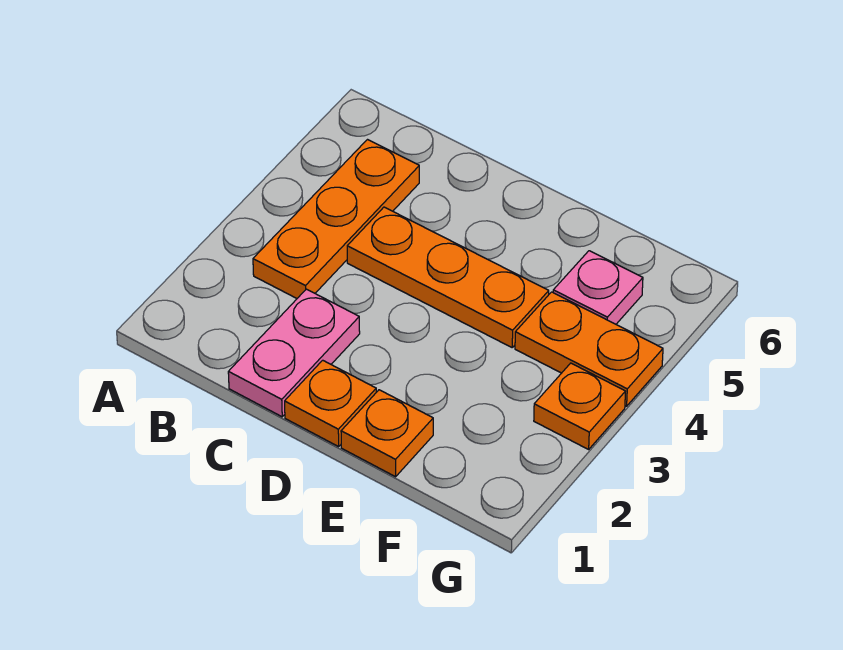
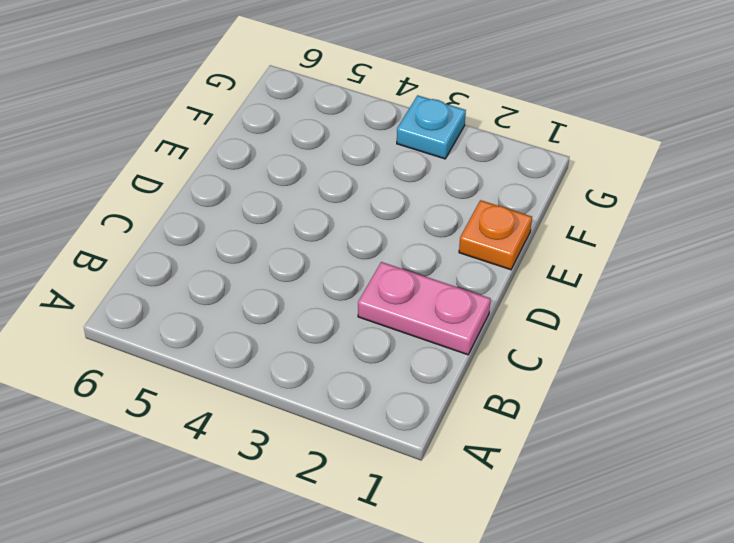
cyan plate G3 level 1 -> orange plate G3 level 1
none -> orange plate B3:B5 level 1
none -> orange plate C4:E4 level 1

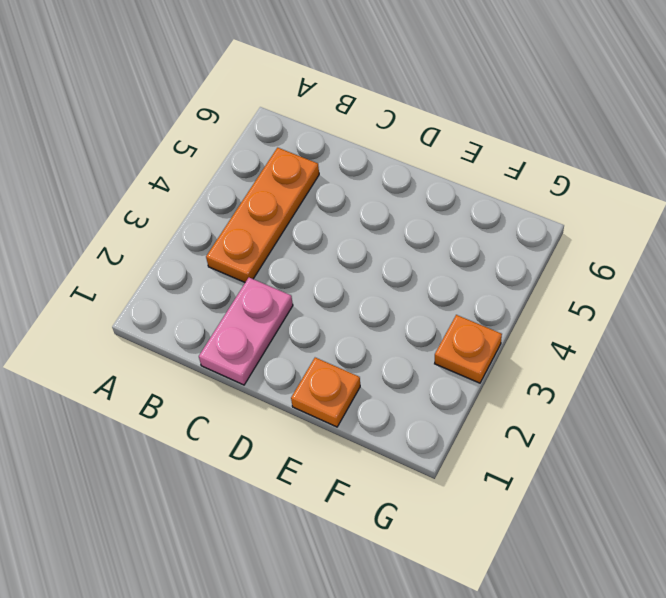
none -> orange plate C4:E4 level 1
none -> orange plate D1 level 1

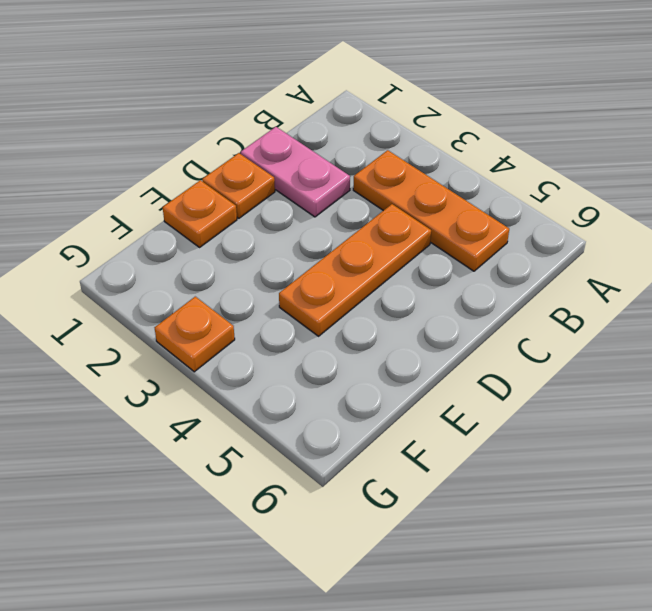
none -> orange plate F4:G4 level 1
none -> pink plate F5 level 1

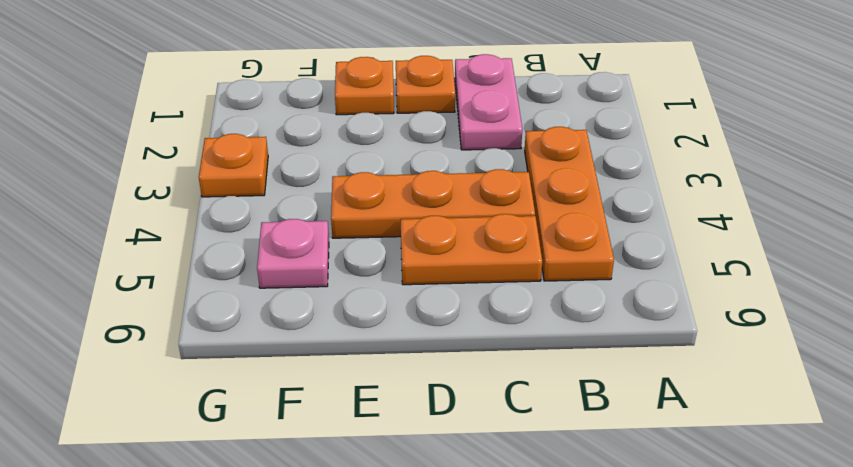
orange plate C5:D5 level 1 -> orange plate F4:G4 level 1

